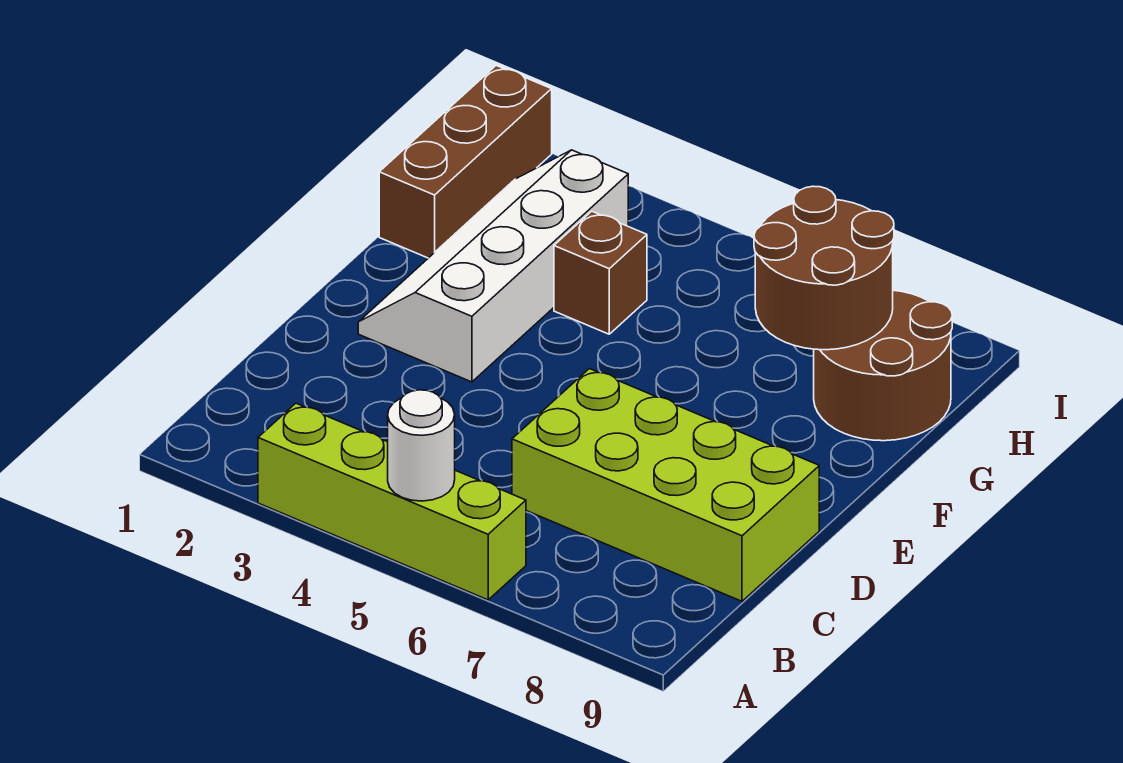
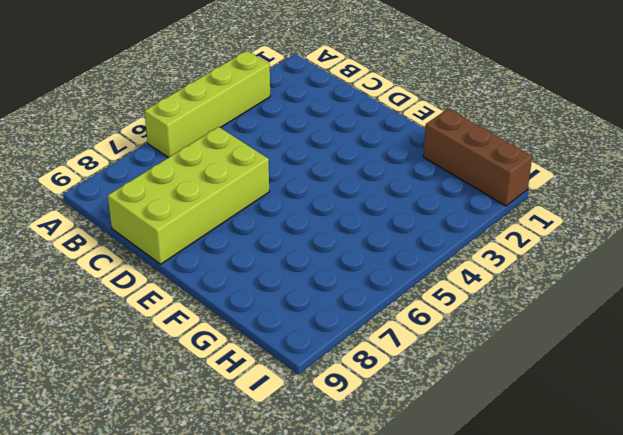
none -> white slope E2:H3 level 1 top 3
none -> brown brick G4 level 1

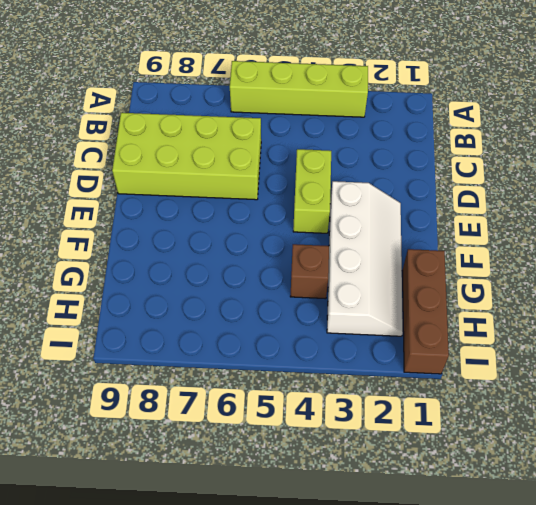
lime brick D4:E4 level 1 -> none
none -> brown round brick G8:H9 level 1
none -> white round brick A5 level 2

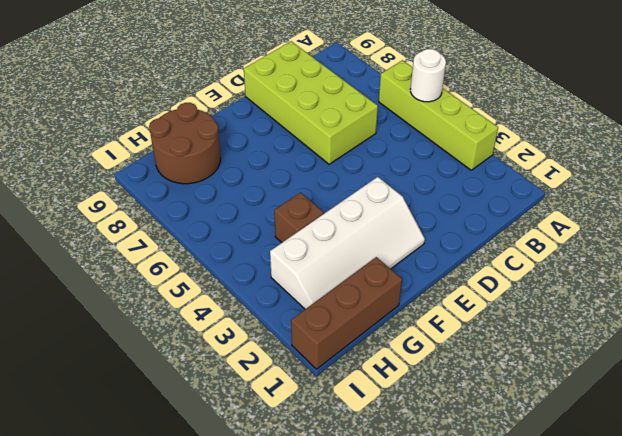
none -> brown round brick G7:H8 level 2

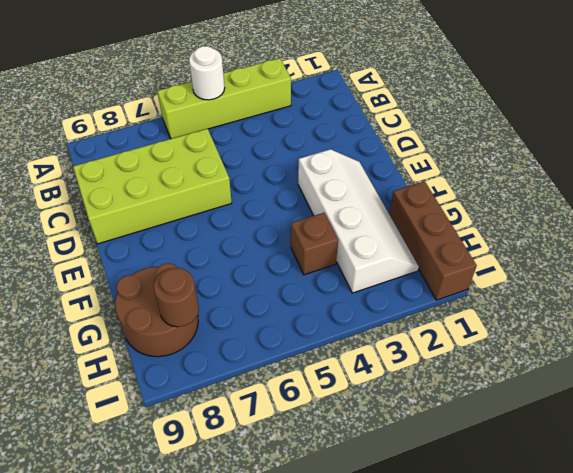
brown round brick H8 level 2 -> brown round brick G7:H8 level 2

